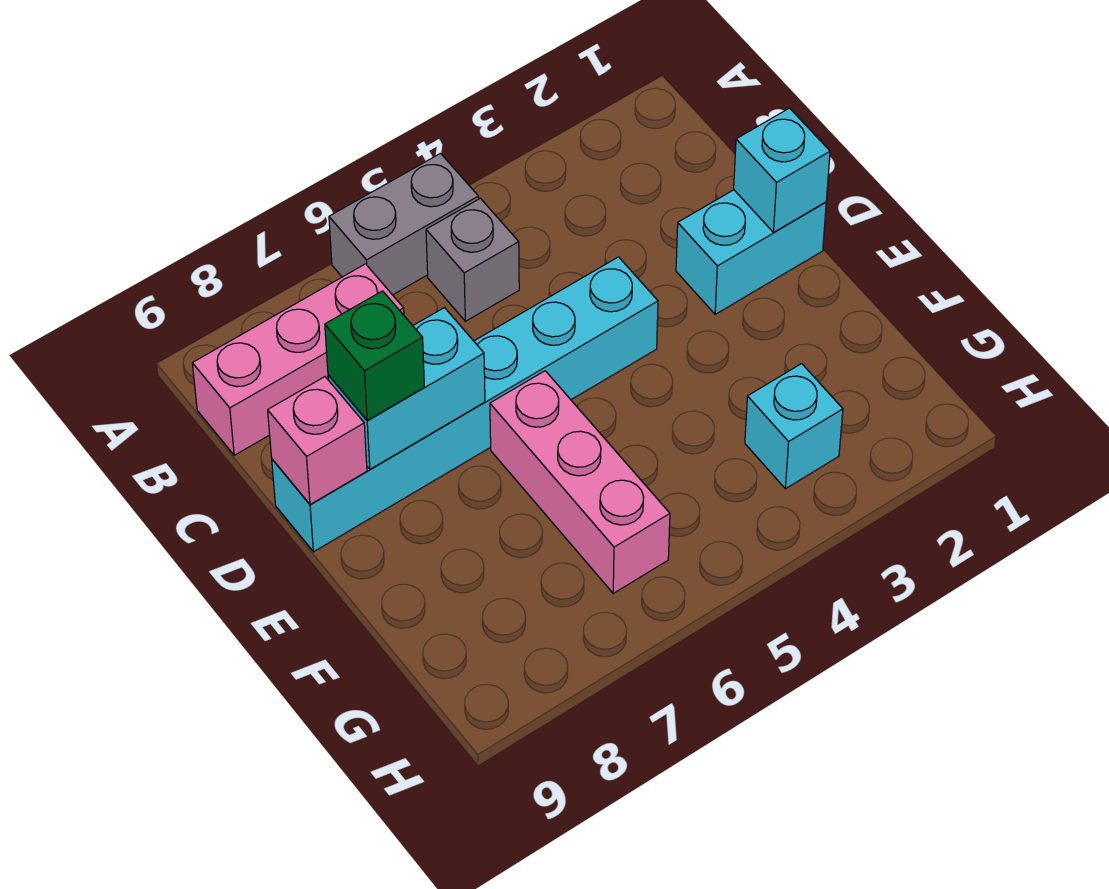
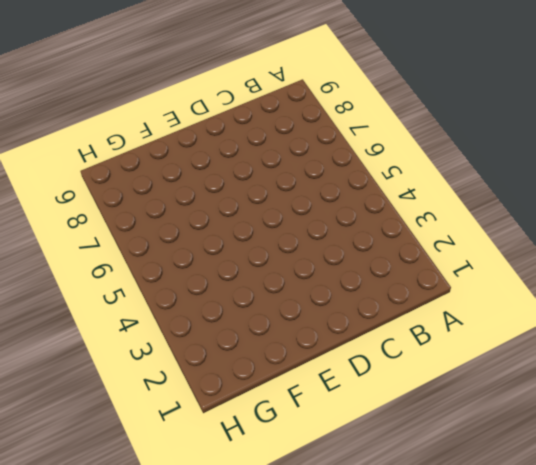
none -> grey brick A5:A6 level 1
none -> grey brick B5 level 1

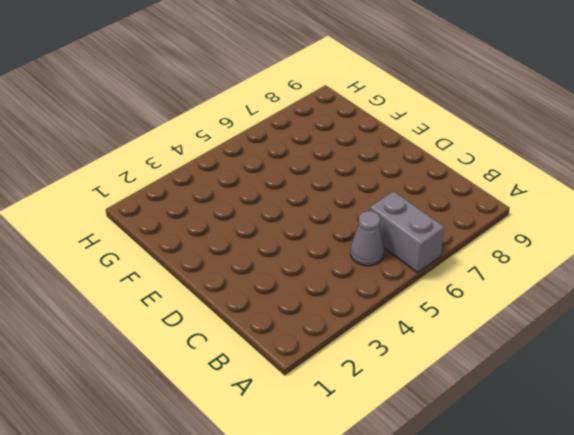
grey brick A6:B6 level 1 -> grey brick A5:A6 level 1
grey cone B5 level 1 -> grey brick B5 level 1
none -> pink brick B7:B9 level 1
none -> cyan brick D1:D2 level 1

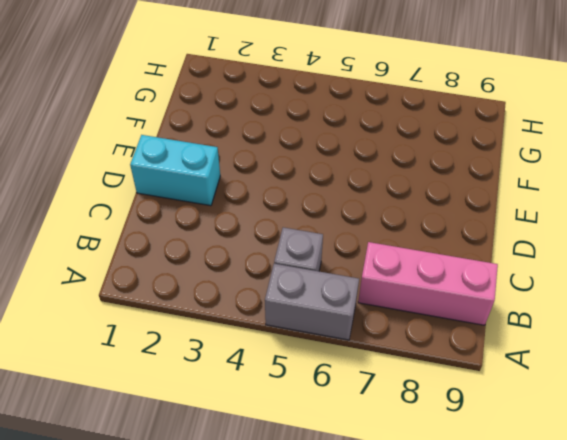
none -> cyan brick D4:D9 level 1
none -> pink brick E6:G6 level 1

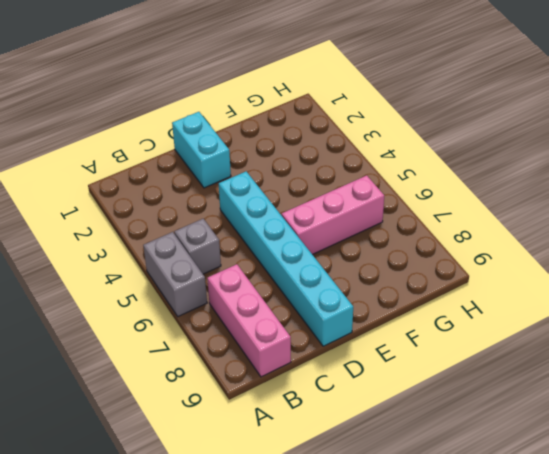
none -> cyan brick G3 level 1
none -> cyan brick D1 level 2

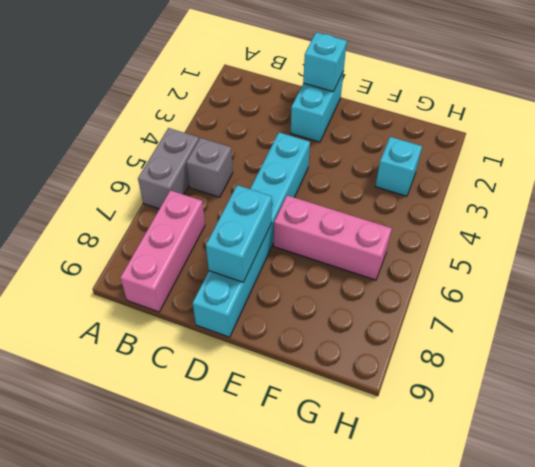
none -> pink brick D9 level 2
none -> green brick D8 level 3

